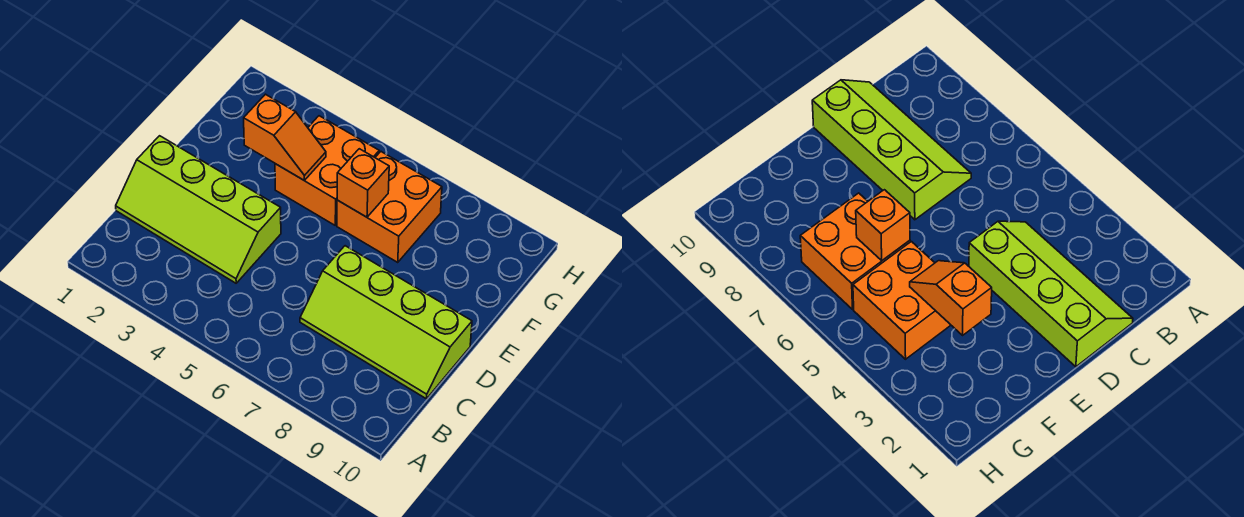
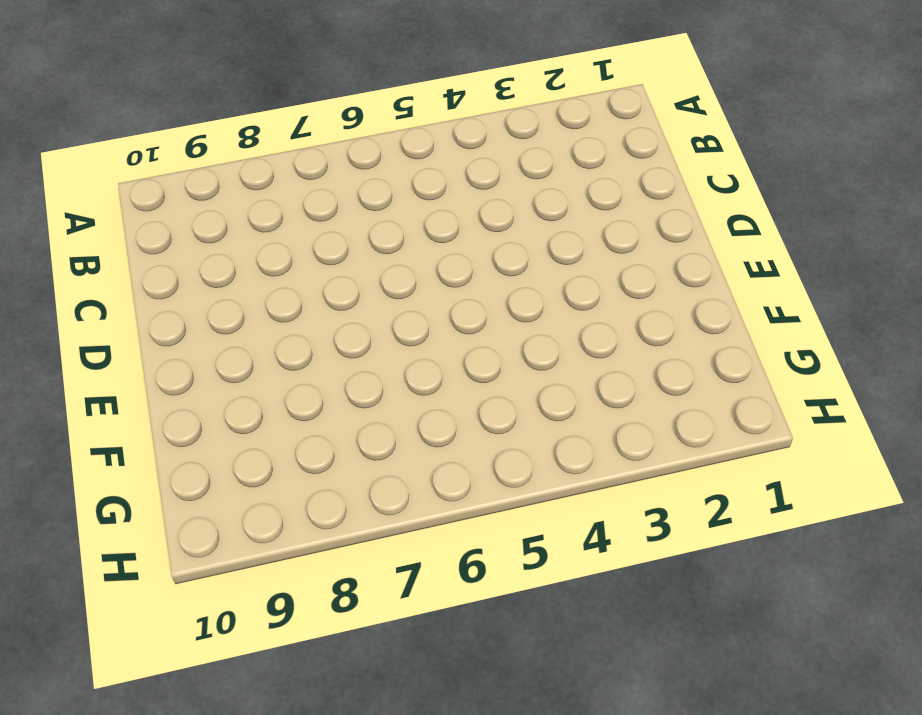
none -> lime slope C1:D4 level 1 top D
none -> lime slope C7:D10 level 1 top D

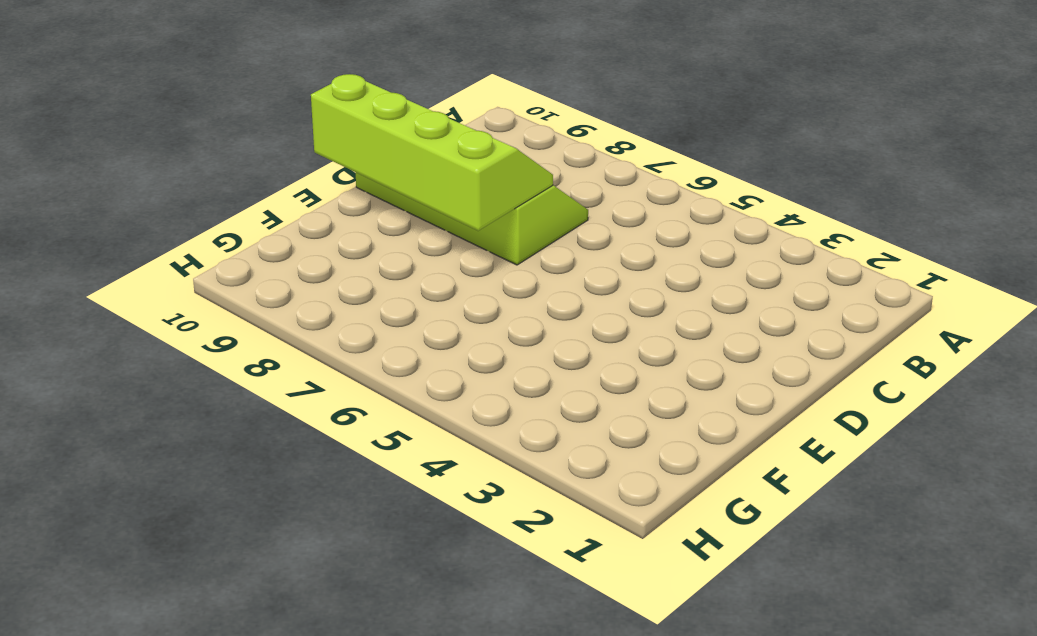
lime slope D7:E10 level 2 top E -> lime slope C1:D4 level 1 top D
none -> orange brick F4:G5 level 1
none -> orange brick F6:G7 level 1

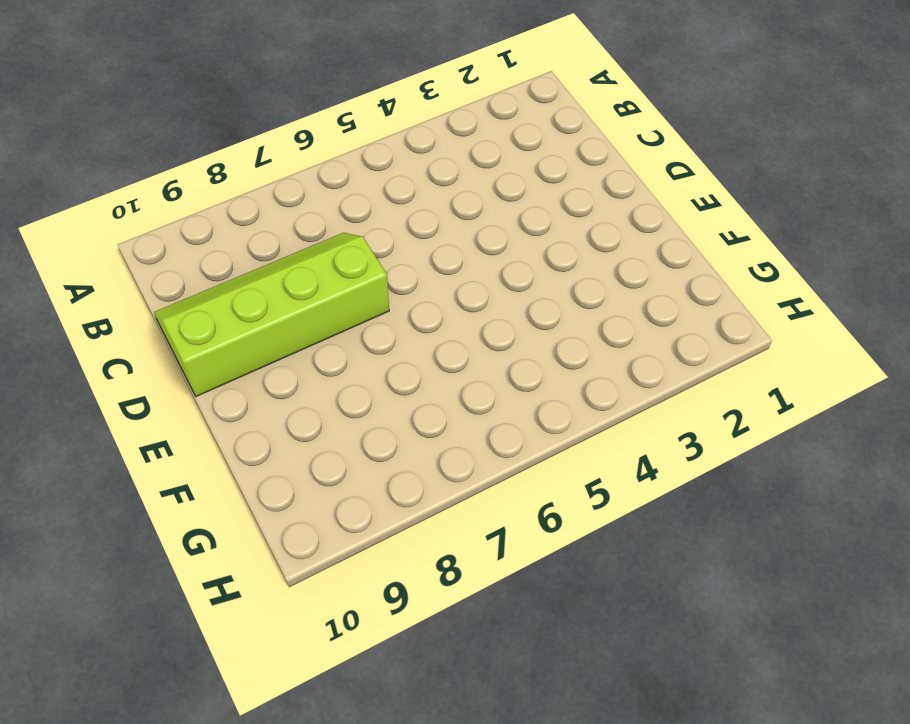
none -> lime slope C1:D4 level 1 top D
none -> orange brick F4:G5 level 1

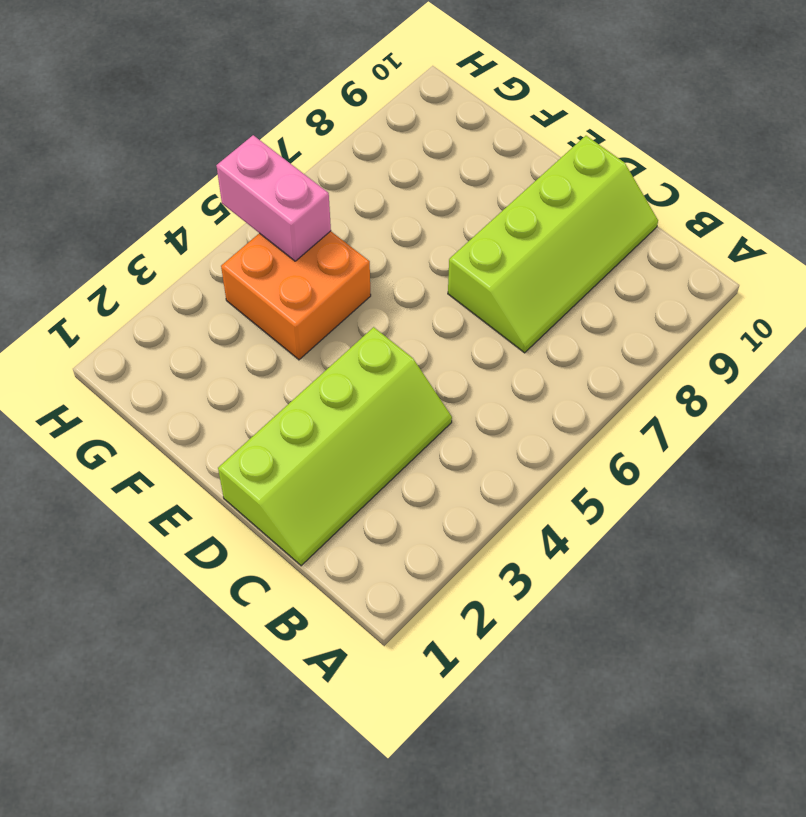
pink brick G5:H5 level 2 -> none
none -> orange brick F6:G7 level 1
none -> orange slope F3:F4 level 2 top 3

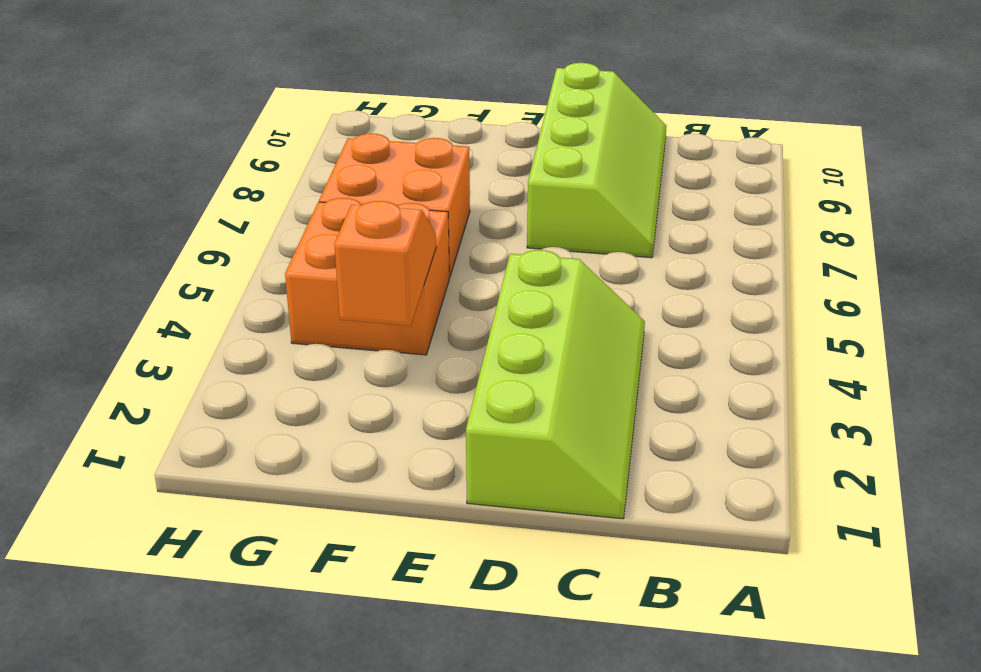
none -> orange brick F6 level 2

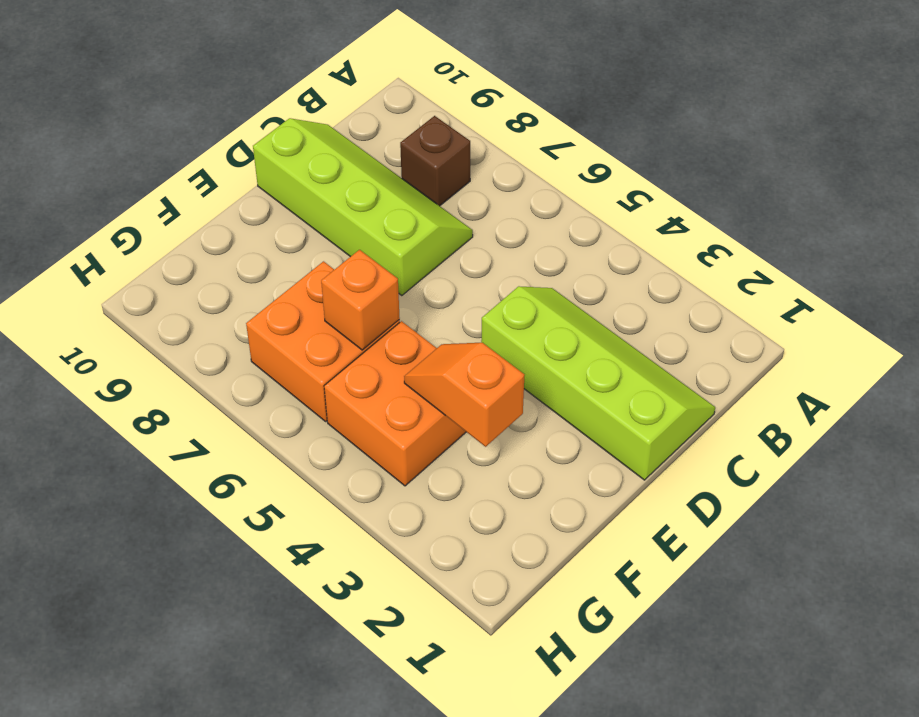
brown brick B8 level 1 -> none

